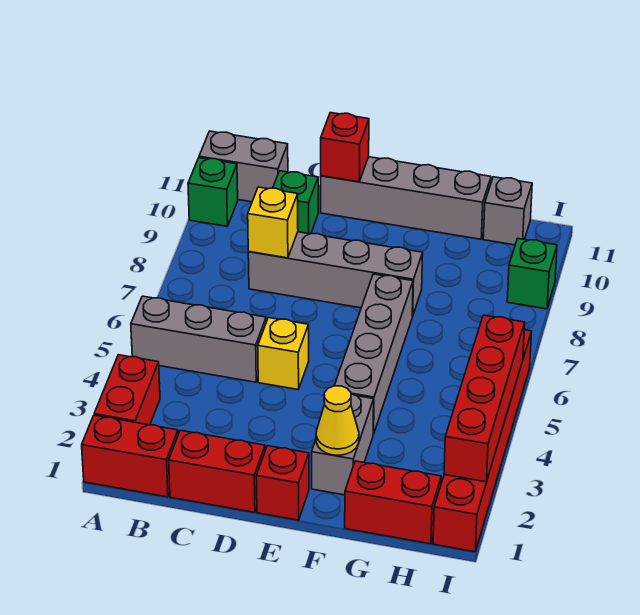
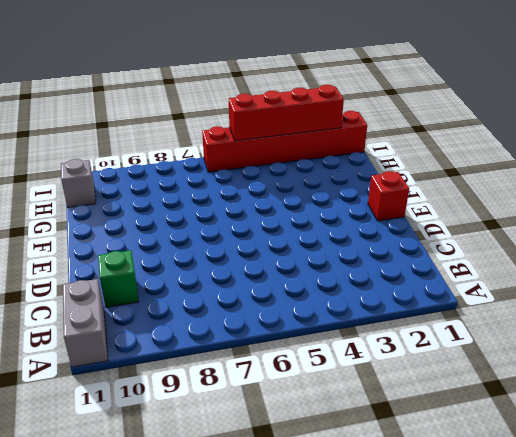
none -> red brick A1:B1 level 1
none -> red brick A2:A3 level 1
none -> grey brick A5:C5 level 1

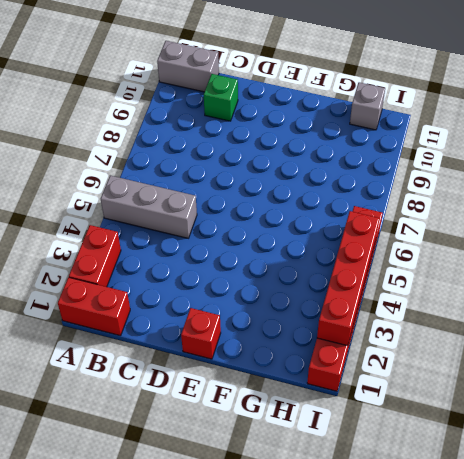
none -> green brick A10 level 1
none -> red brick C1:D1 level 1
none -> grey brick C8:F8 level 1

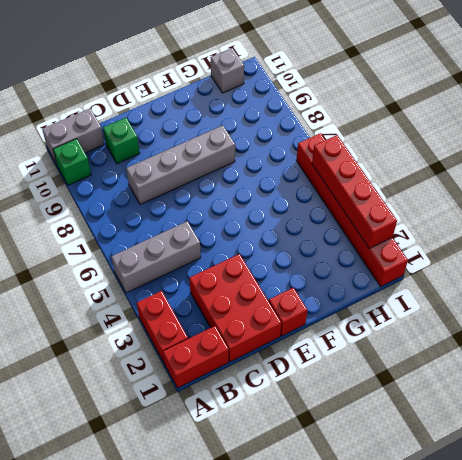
red brick C1:D3 level 1 -> red brick C1:D1 level 1
none -> yellow brick D5 level 1
none -> grey brick D11:G11 level 1
none -> grey brick F2:F3 level 1

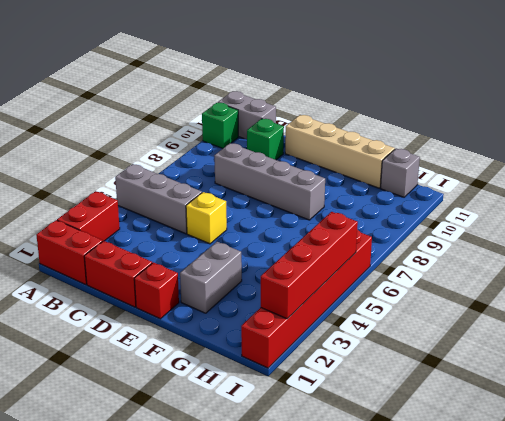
tan brick D11:G11 level 1 -> grey brick D11:G11 level 1
none -> grey brick F4:F7 level 1
none -> red brick G1:H1 level 1
none -> green brick I9 level 1

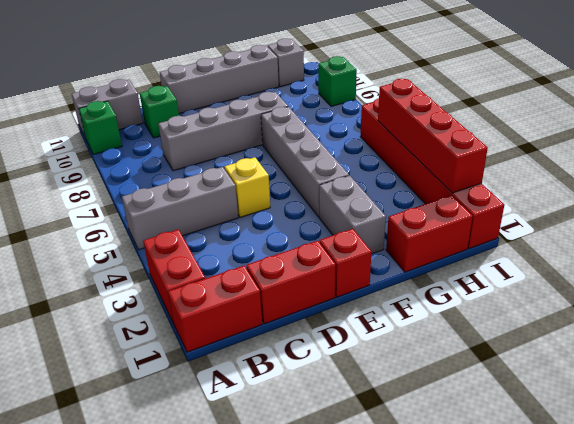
none -> yellow brick C8 level 2
none -> red brick D11 level 2
none -> yellow cone F2 level 2

